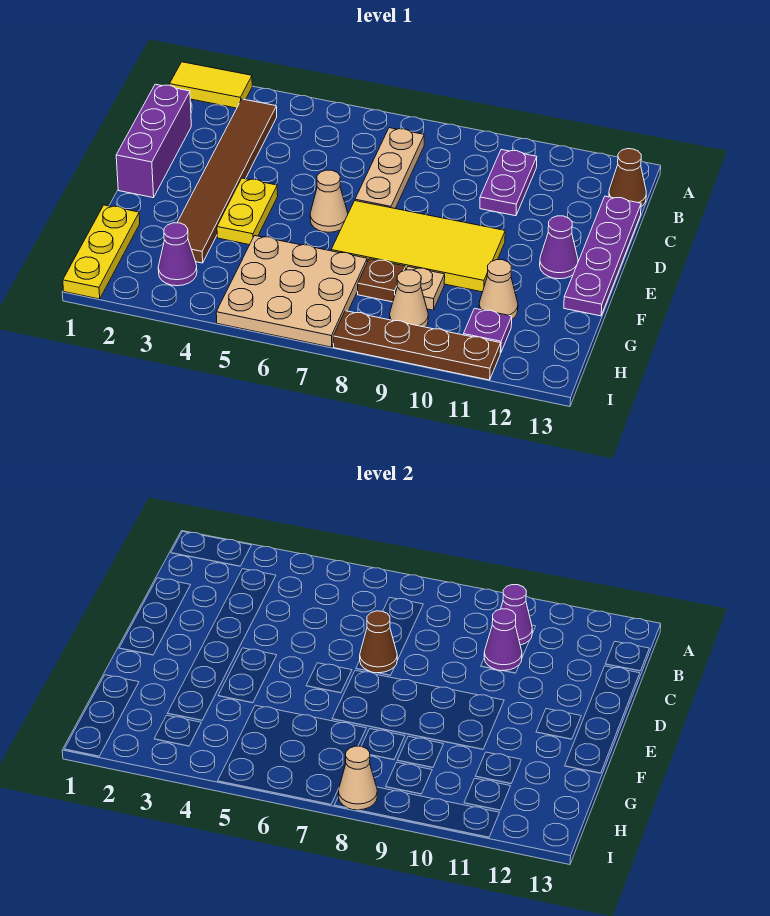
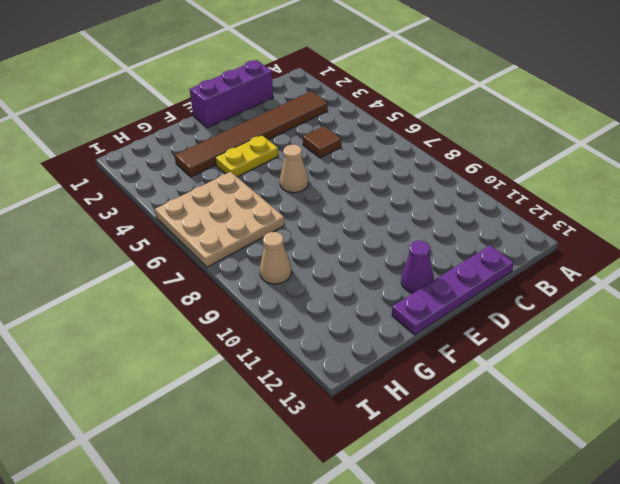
brown tile C5 level 1 -> none
none -> yellow tile A1:A2 level 1
none -> tan plate B7:D7 level 1
none -> purple plate B10:C10 level 1

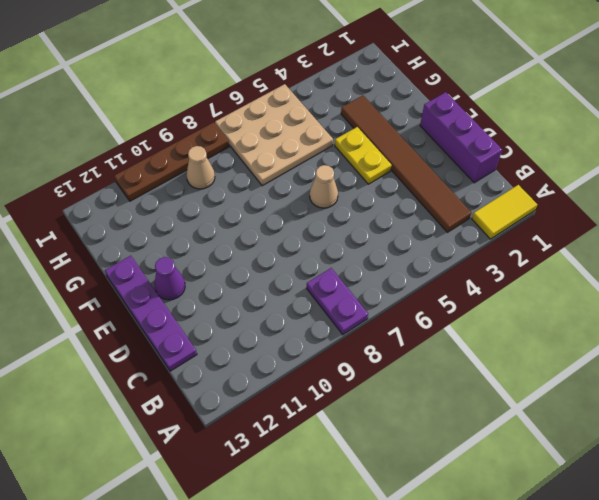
purple plate A8:B8 level 1 -> purple plate B10:C10 level 1
none -> tan plate B7:D7 level 1
none -> brown cone B13 level 1
none -> yellow tile E7:F10 level 1

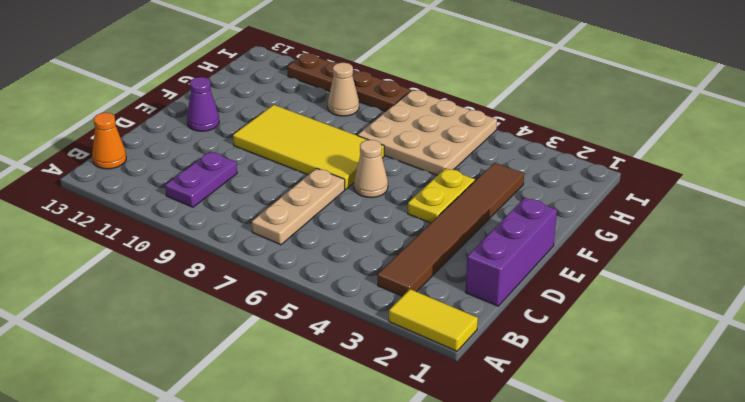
orange cone B13 level 1 -> brown cone B13 level 1
none -> purple plate C13:F13 level 1
none -> yellow plate G1:I1 level 1
none -> brown plate G8 level 1

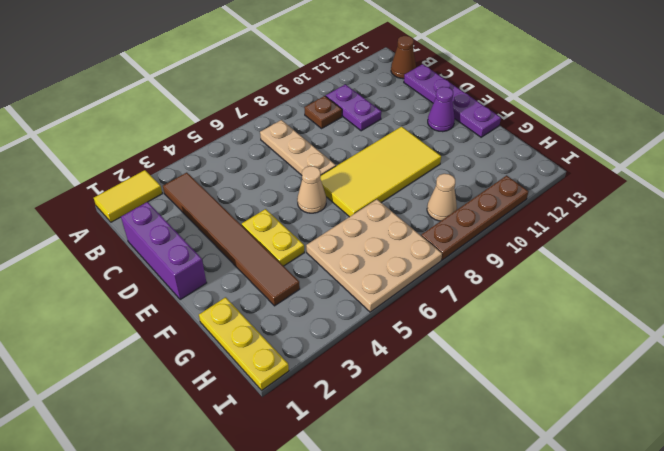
brown plate B9 level 1 -> brown plate G8 level 1
none -> tan plate G9 level 1
none -> tan cone G11 level 1
none -> purple cone H3 level 1

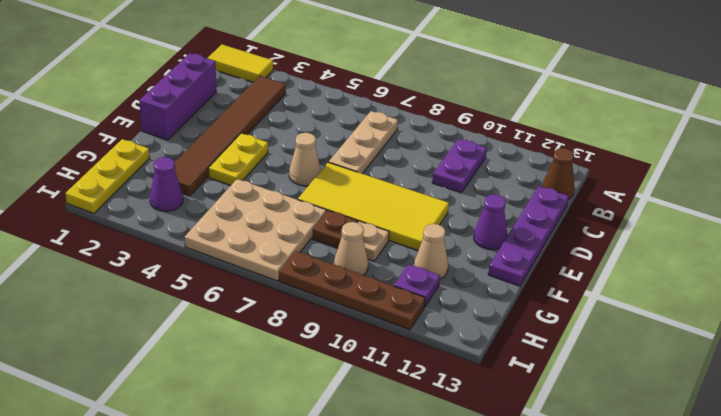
none -> purple cone B10 level 2
none -> purple cone C10 level 2
none -> brown cone D7 level 2

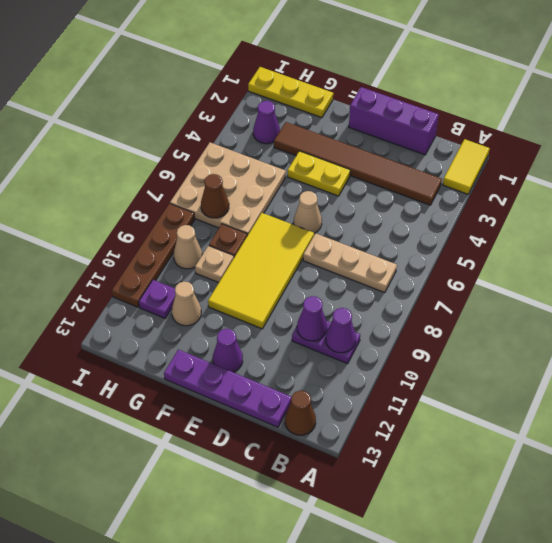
brown cone H7 level 2 -> brown cone D7 level 2
none -> tan cone I8 level 2

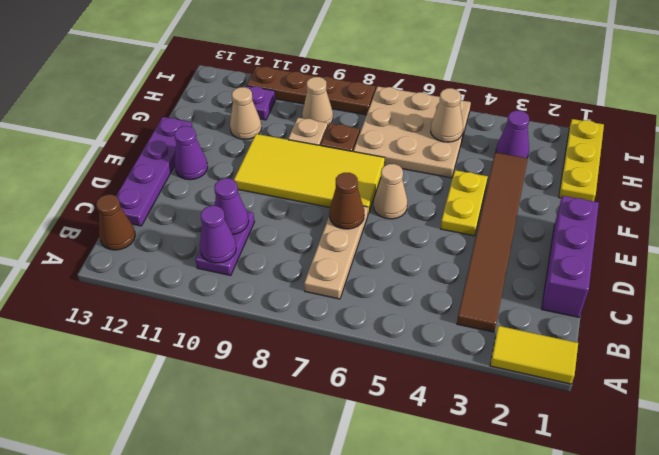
tan cone H5 level 2 -> tan cone I8 level 2

